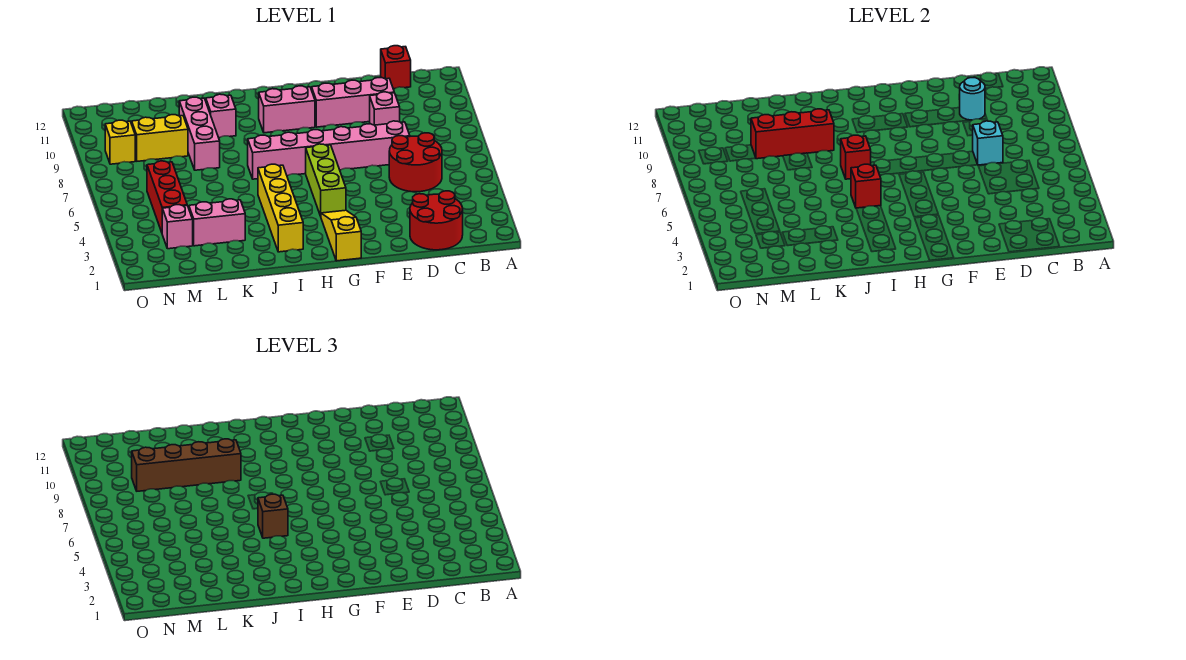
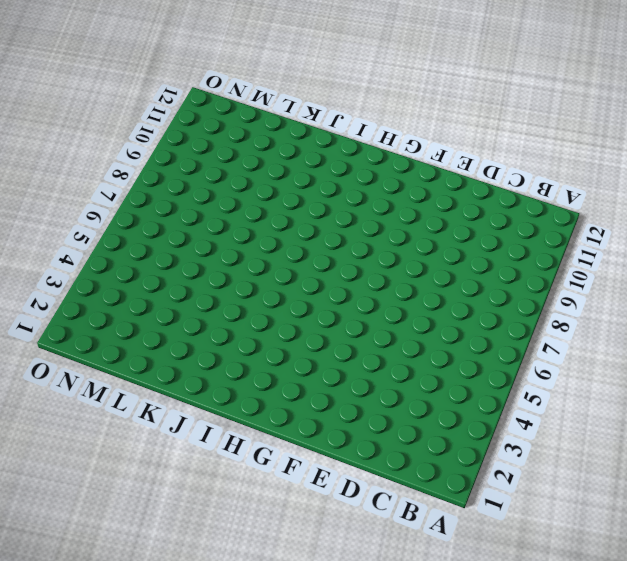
none -> red round brick C1:D2 level 1
none -> red round brick C5:D6 level 1
none -> red brick C12 level 1

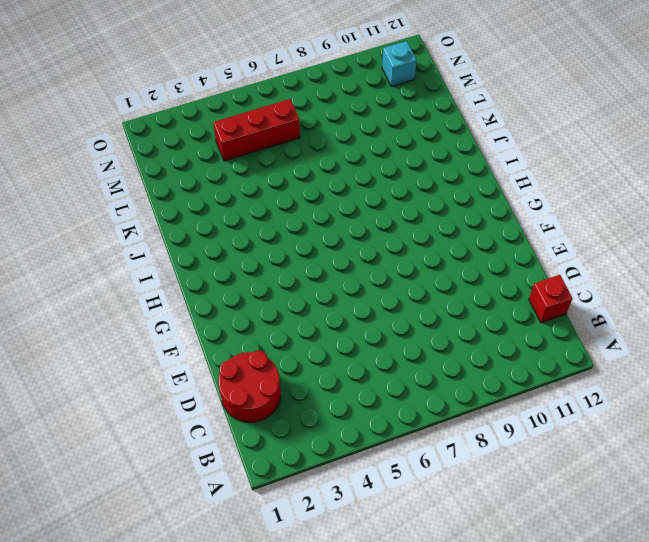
cyan brick N11 level 1 -> cyan brick D7 level 2
none -> red round brick C5:D6 level 1
none -> pink brick D7:I7 level 1
none -> pink brick D9 level 1

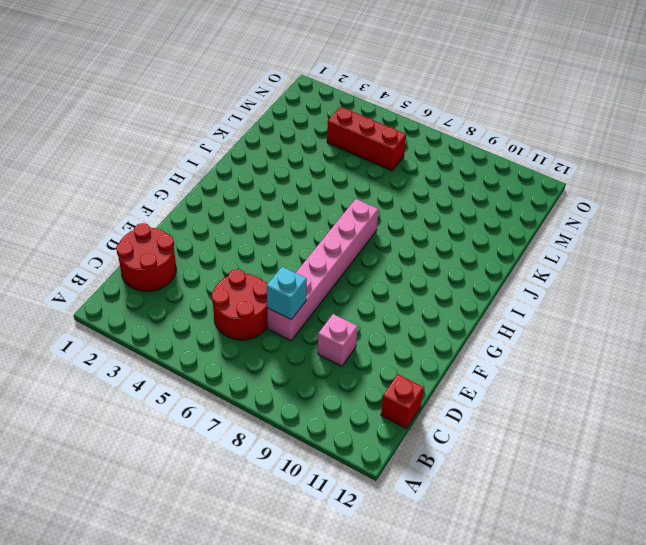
none -> pink brick D10:F10 level 1
none -> yellow slope G1:G3 level 1 top 1
none -> lime brick G4:G6 level 1

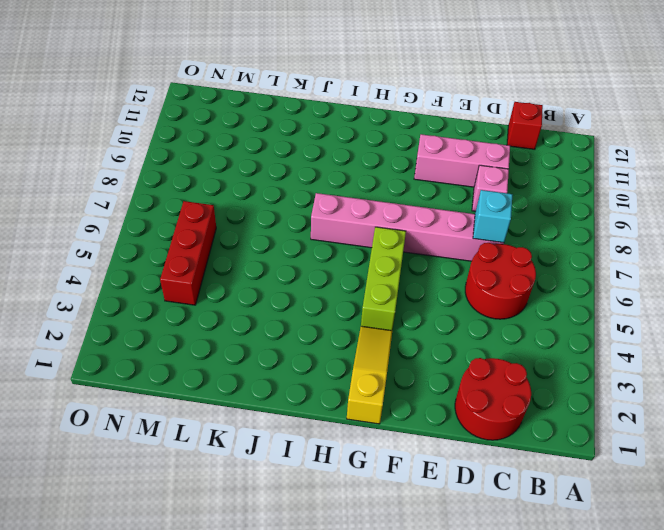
none -> pink brick G10:H10 level 1
none -> yellow brick I2:I5 level 1
none -> pink brick J10 level 1

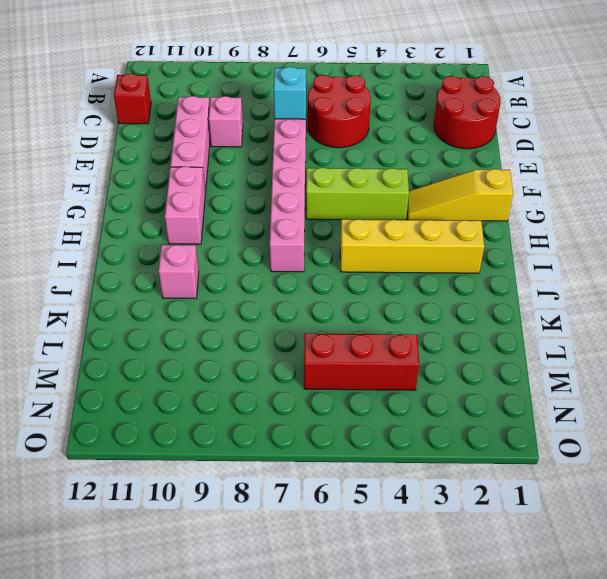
none -> pink brick K3:L3 level 1
none -> pink brick K8:K10 level 1
none -> yellow brick L9:M9 level 1

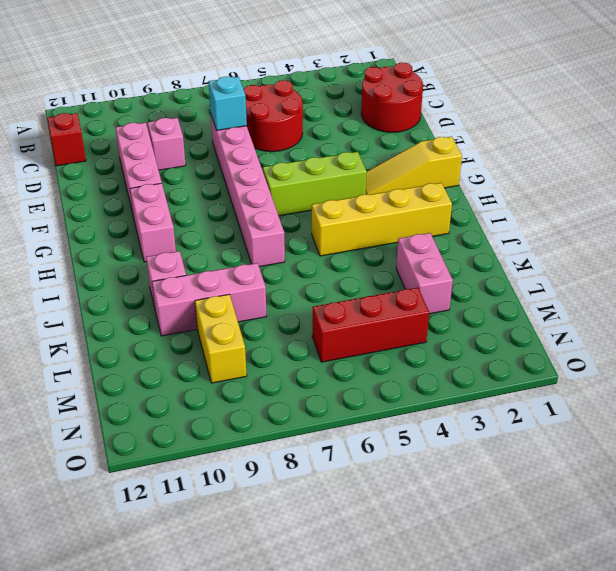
none -> pink brick M3 level 1
none -> yellow brick N9 level 1
none -> cyan round brick D10 level 2

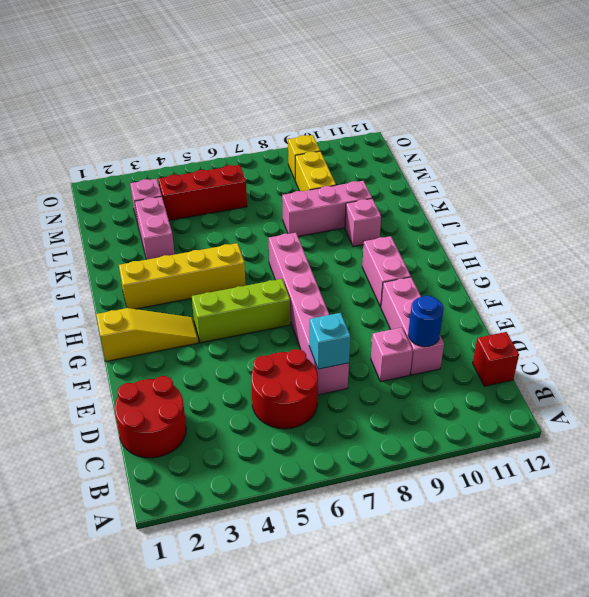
blue round brick D10 level 2 -> cyan round brick D10 level 2
none -> red brick I5 level 2
none -> red brick I7 level 2
none -> red brick J9:L9 level 2

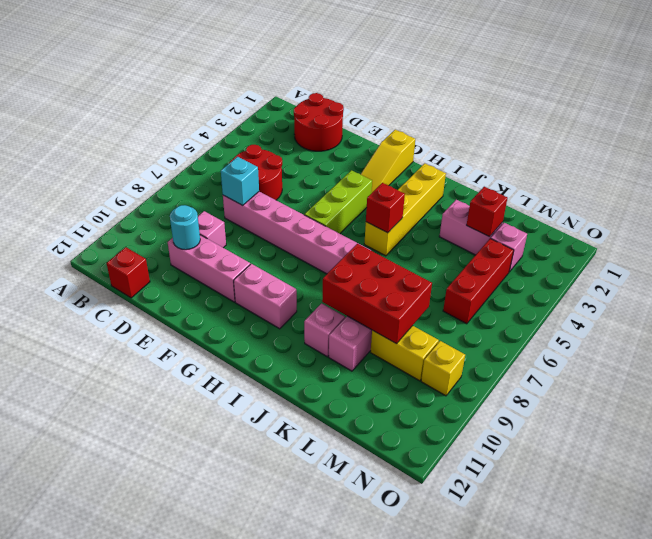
red brick J8:L9 level 2 -> red brick J9:L9 level 2
red brick L3 level 2 -> red brick I7 level 2
none -> brown brick I5 level 3
none -> brown brick J9:M9 level 3

